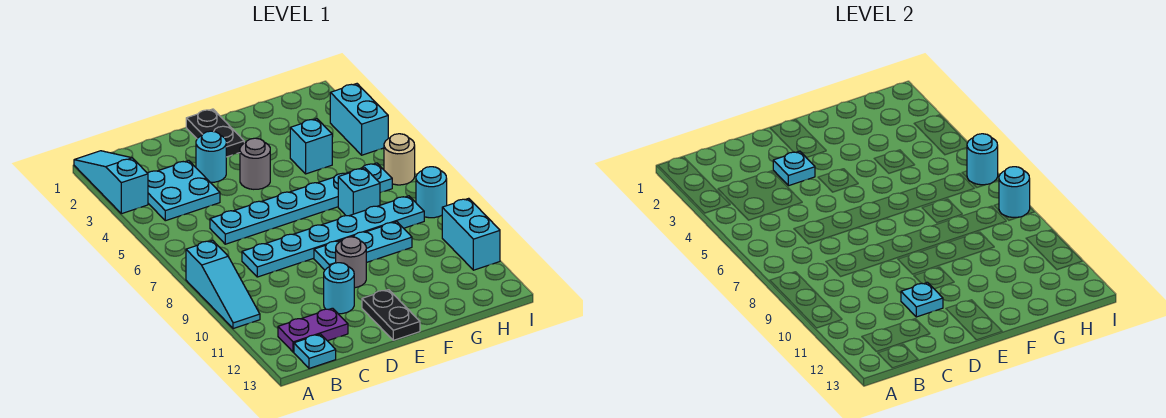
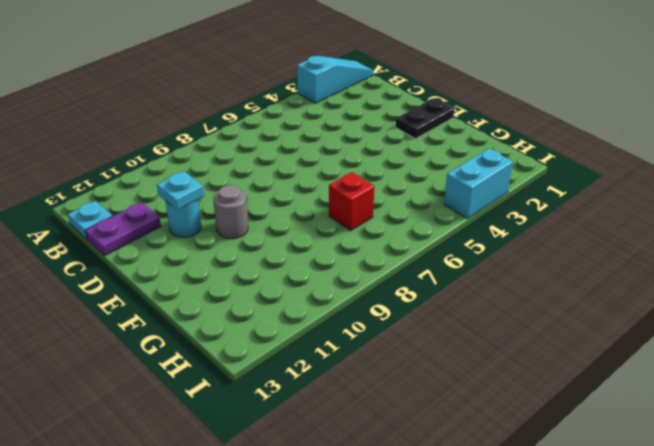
purple plate C12:C13 level 1 -> purple plate B12:C12 level 1
red brick G7 level 1 -> cyan brick G7 level 1
none -> cyan slope A8:A10 level 1 top 8
none -> cyan plate B3:C4 level 1
none -> cyan plate C6:H6 level 1

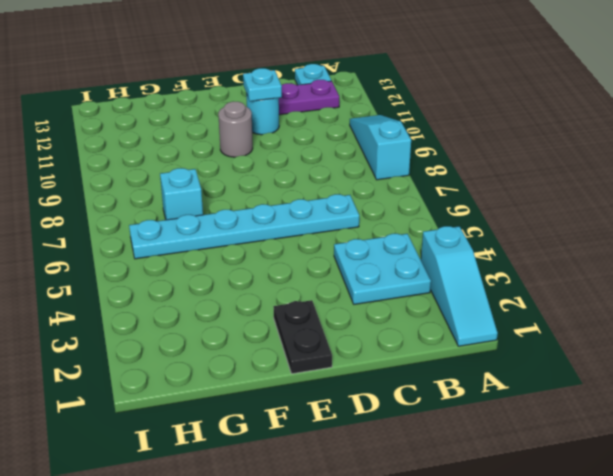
none -> cyan plate C8:H8 level 1
none -> cyan round brick D3 level 1
none -> grey round brick E4 level 1

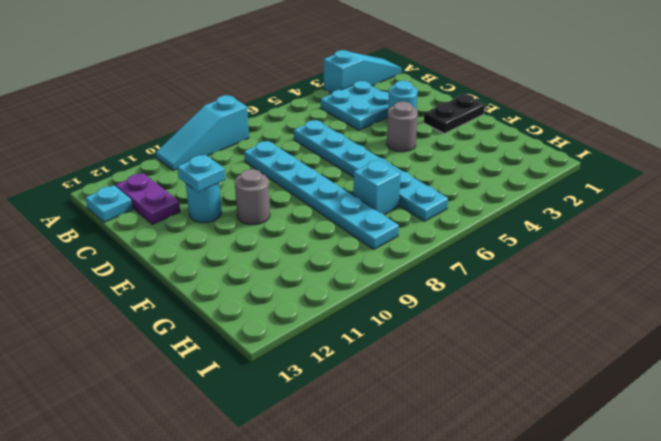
none -> cyan plate E9:G9 level 1
none -> black plate E12:E13 level 1
none -> cyan brick G4 level 1

